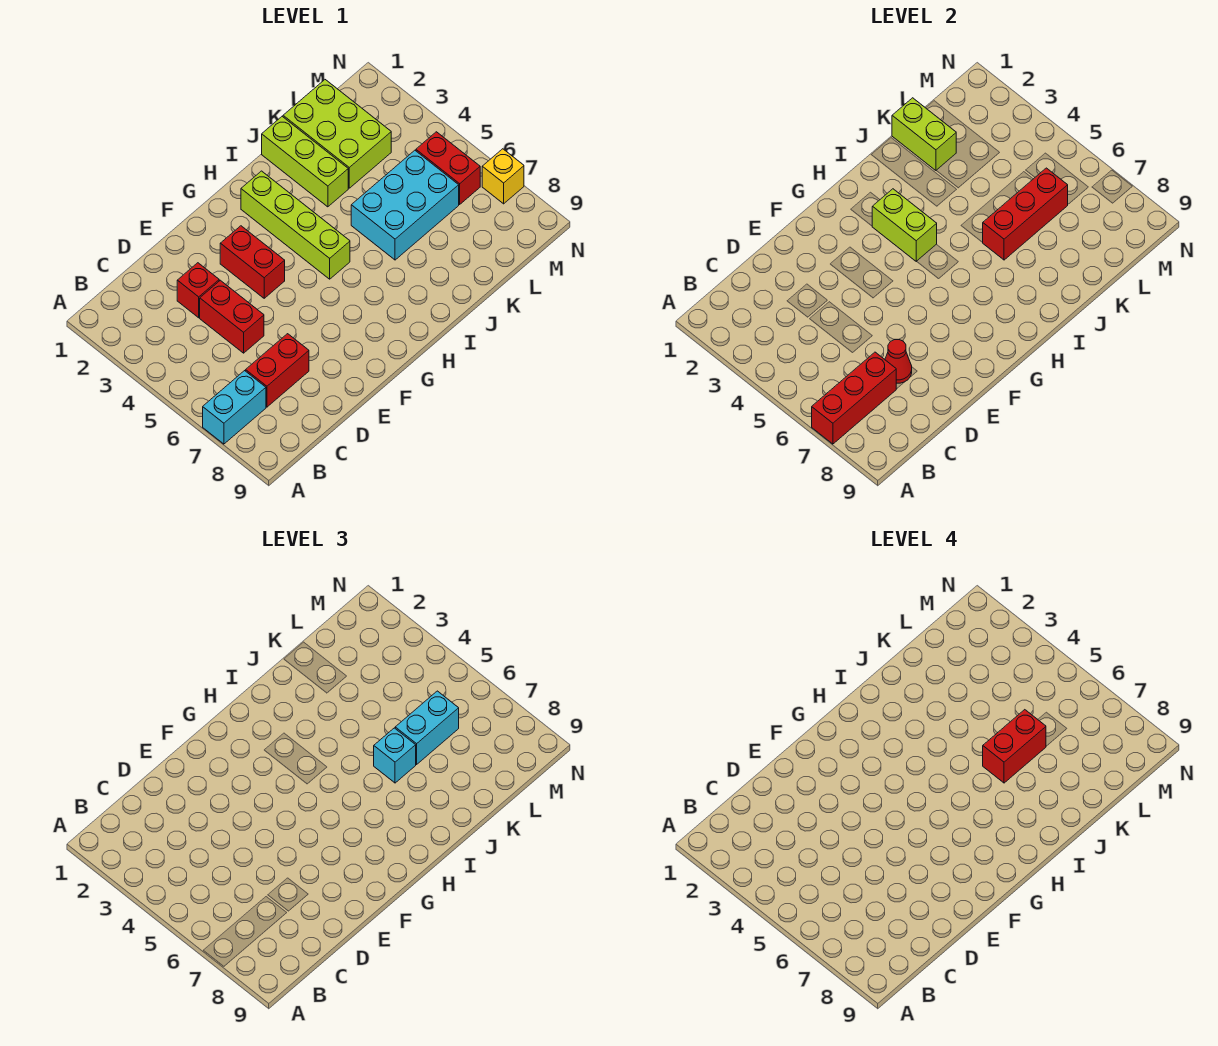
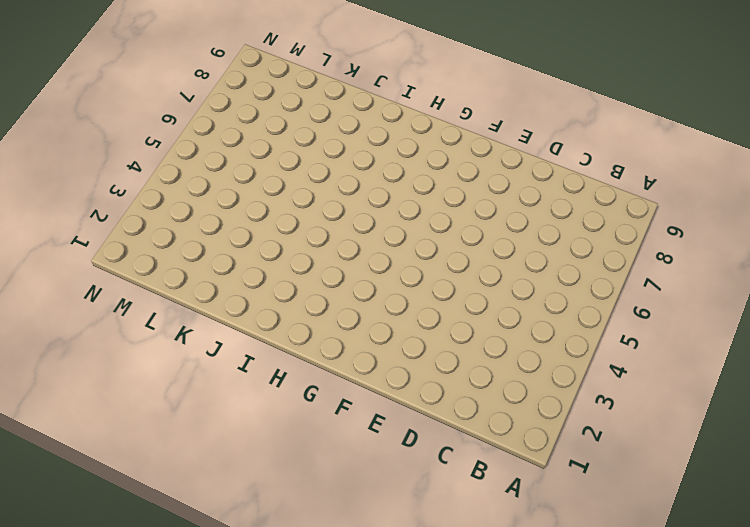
none -> cyan brick A7:B7 level 1
none -> red brick C7:D7 level 1
none -> red brick D3 level 1

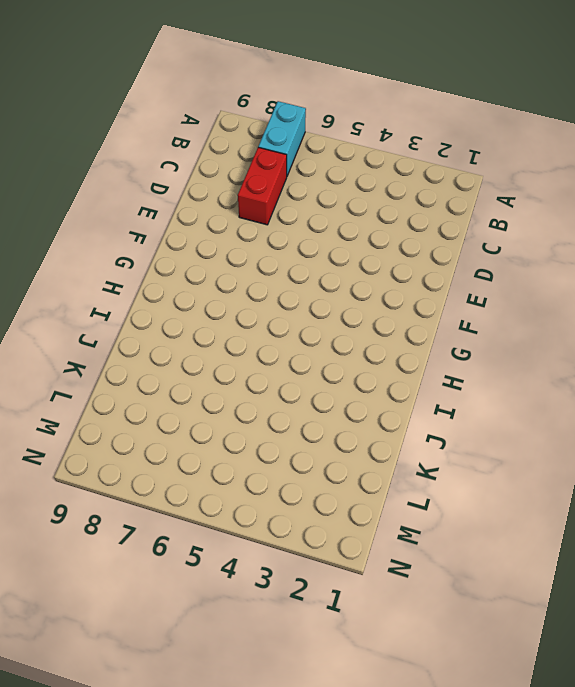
none -> red brick D3 level 1
none -> red brick D4:D5 level 1
none -> red brick F3:F4 level 1

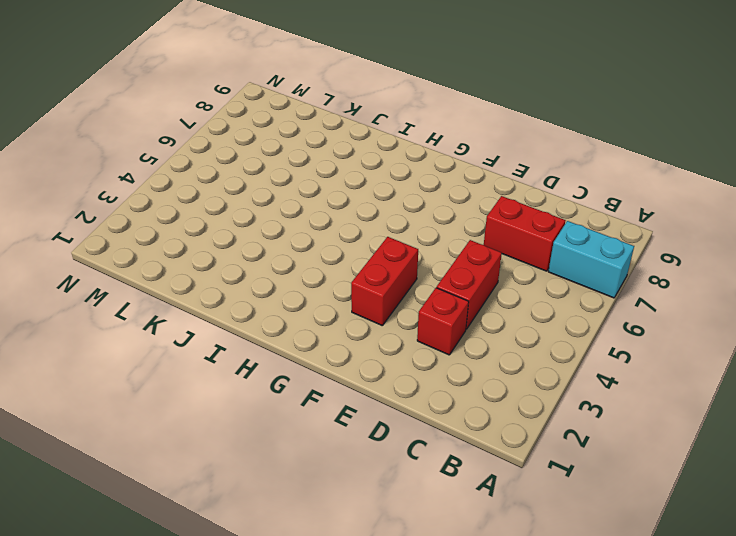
none -> lime brick H2:H5 level 1
none -> lime brick J1:J3 level 1
none -> cyan brick J5:L6 level 1

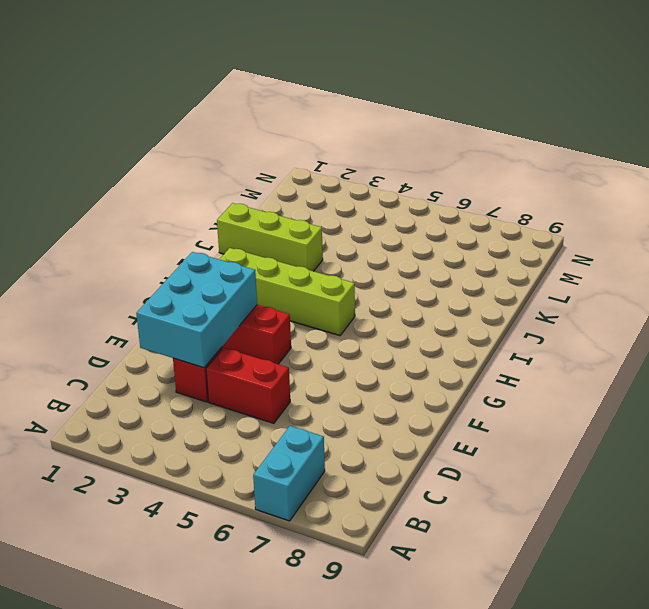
cyan brick D2:F3 level 2 -> cyan brick J5:L6 level 1
none -> red brick C7:D7 level 1
none -> lime brick K1:L3 level 1
none -> red brick M5:M6 level 1

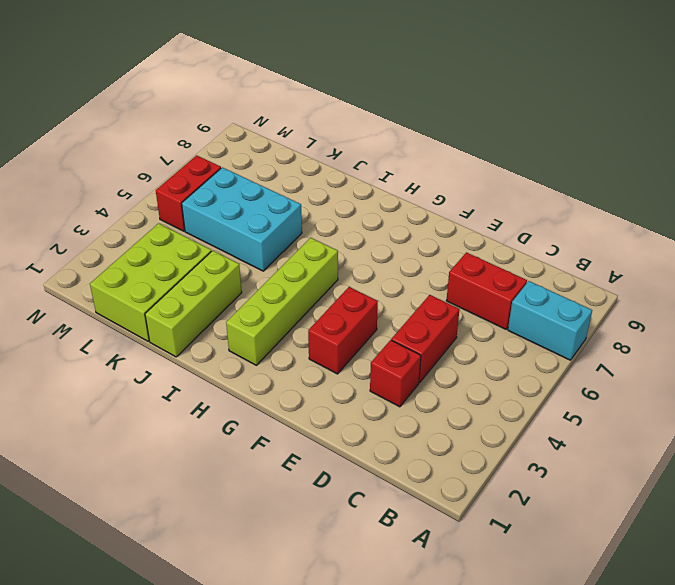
none -> yellow brick N7 level 1
none -> red brick A7:C7 level 2
none -> red cone D7 level 2

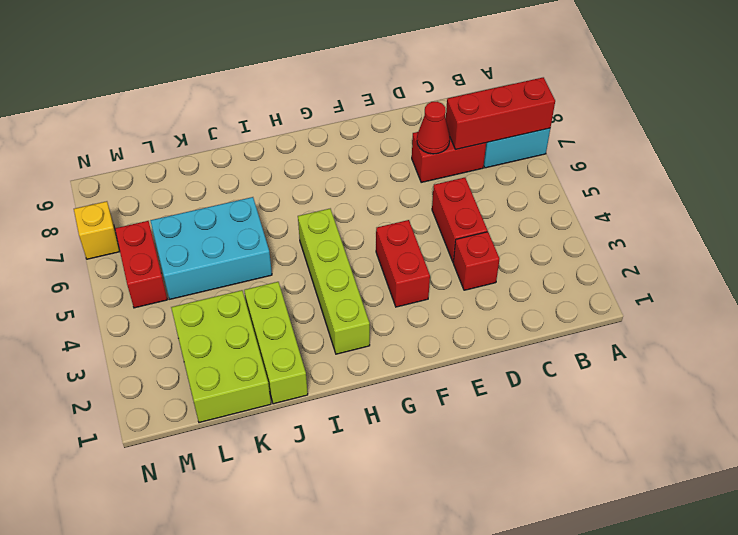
none -> lime brick H3:H4 level 2
none -> red brick J6:L6 level 2
none -> lime brick K1:K2 level 2

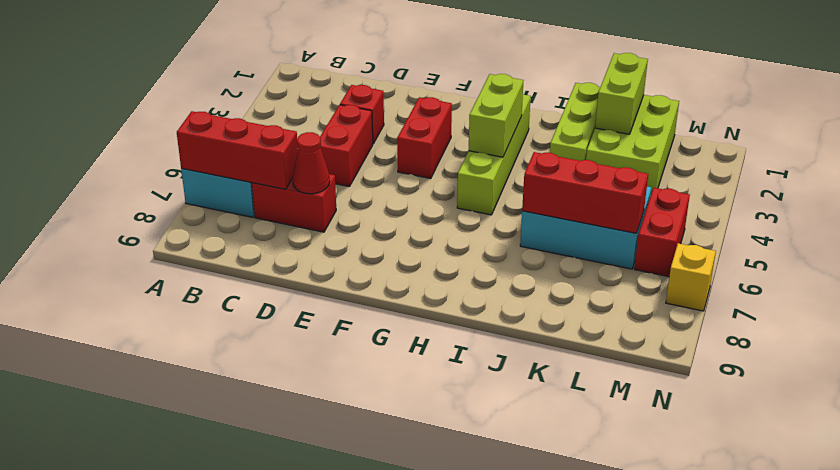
none -> cyan brick J6 level 3
none -> cyan brick K6:L6 level 3
none -> red brick J6:K6 level 4

